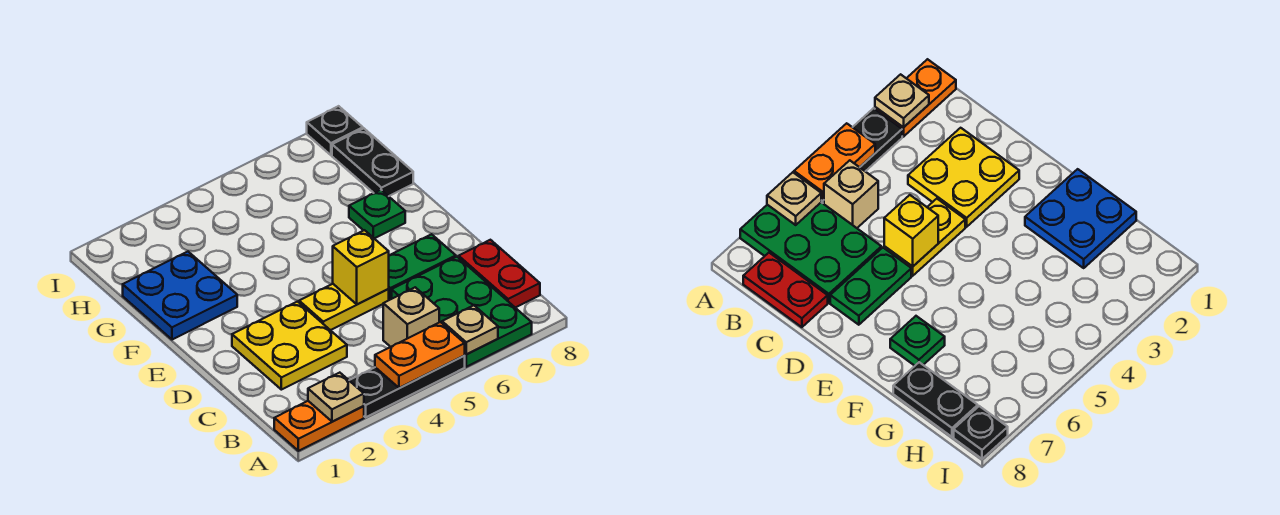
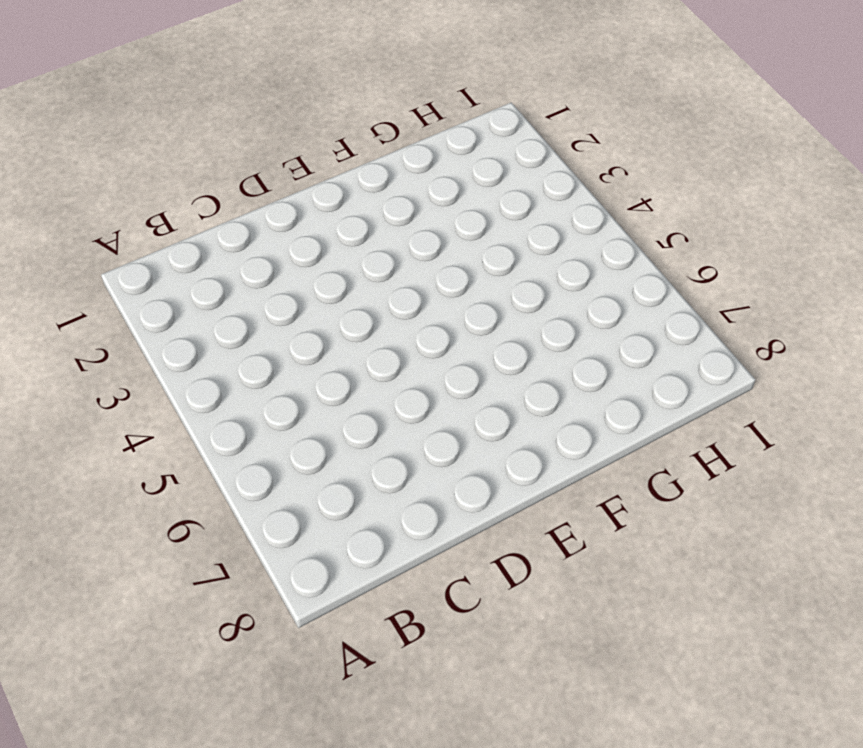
none -> orange plate A1:A2 level 1
none -> black plate A3:A5 level 1
none -> green plate A6:C7 level 1

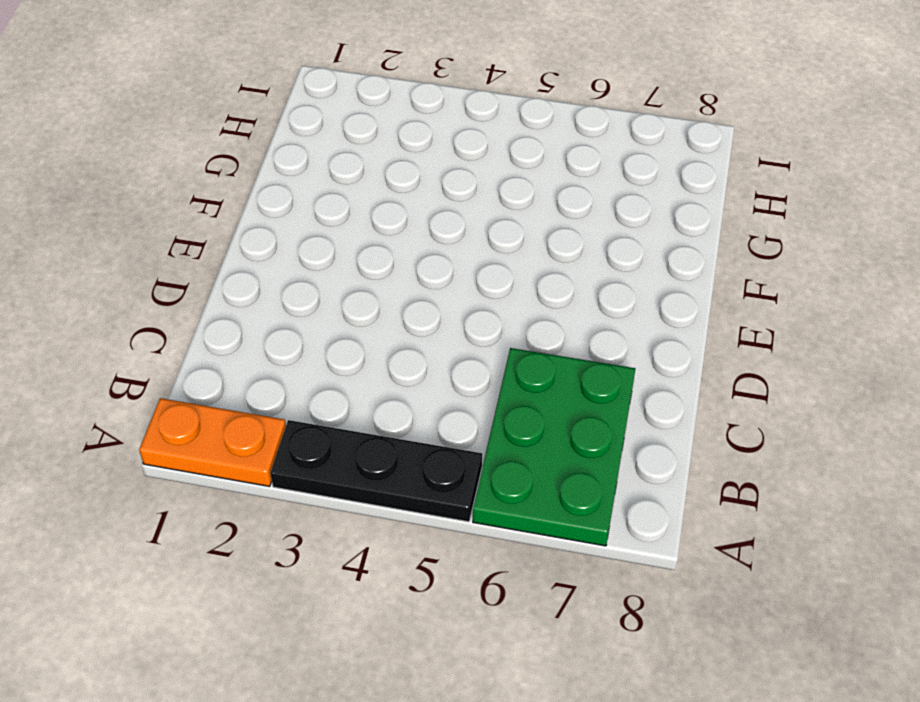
none -> tan brick B5 level 1
none -> red plate B8:C8 level 1
none -> yellow plate C2:D3 level 1

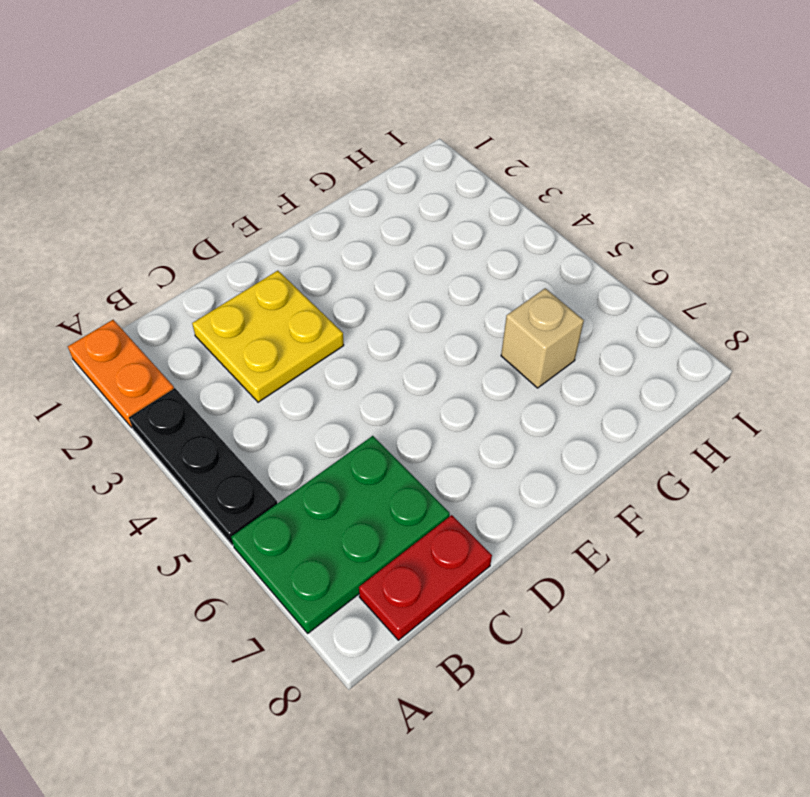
tan brick G6 level 1 -> tan brick B5 level 1
none -> yellow plate D4:D5 level 1
none -> green plate D6:D7 level 1
none -> blue plate F1:G2 level 1

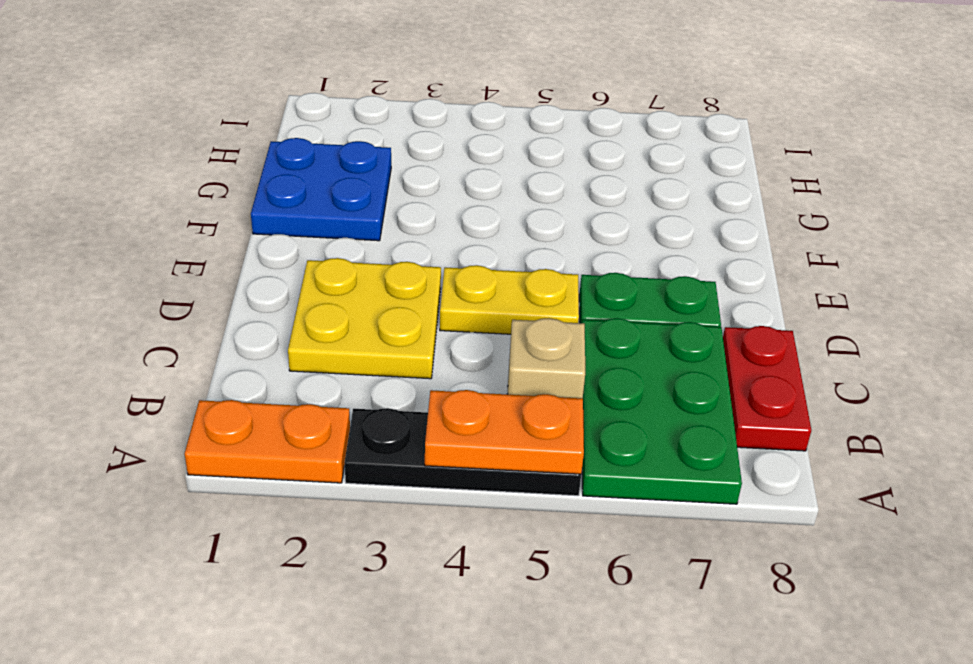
none -> green plate F7 level 1
none -> black plate G8:H8 level 1
none -> black plate I8 level 1

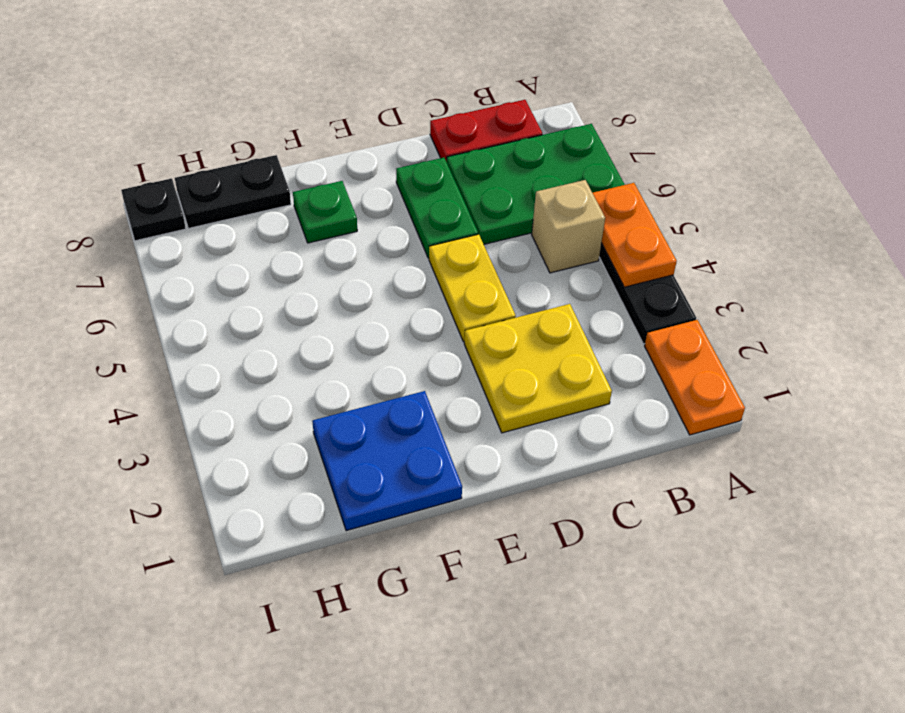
none -> tan plate A2 level 2
none -> tan plate A6 level 2
none -> yellow brick D5 level 2

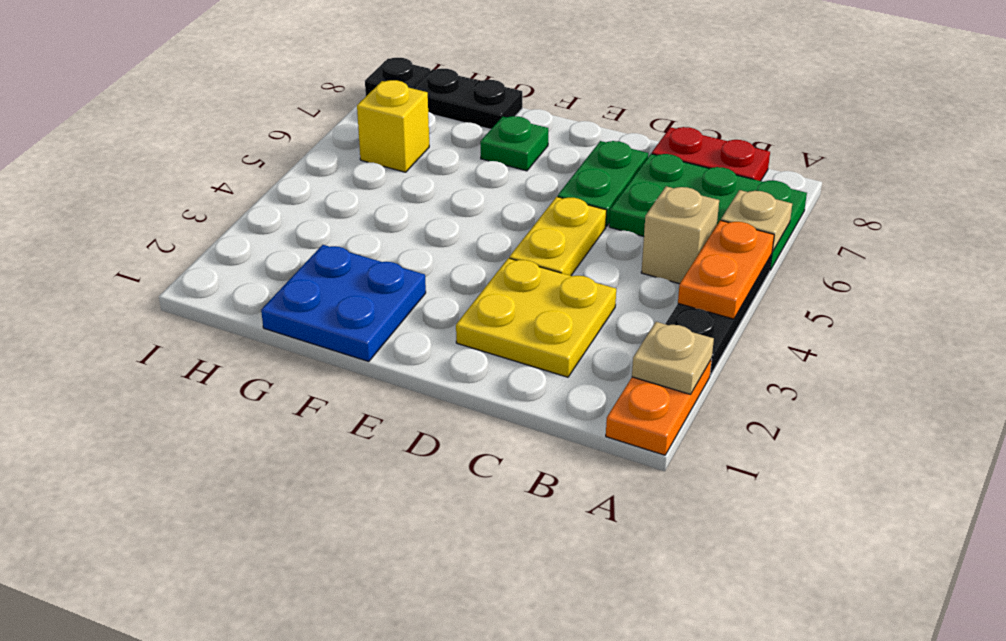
yellow brick H6 level 1 -> yellow brick D5 level 2

